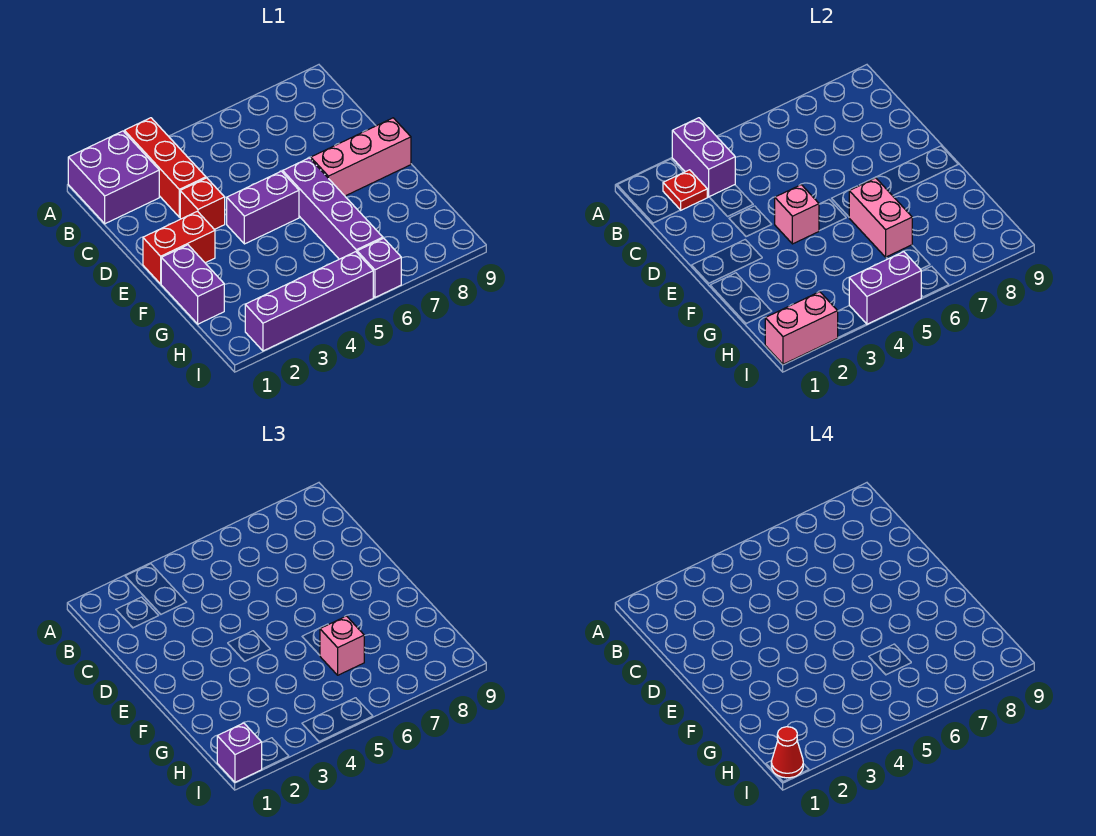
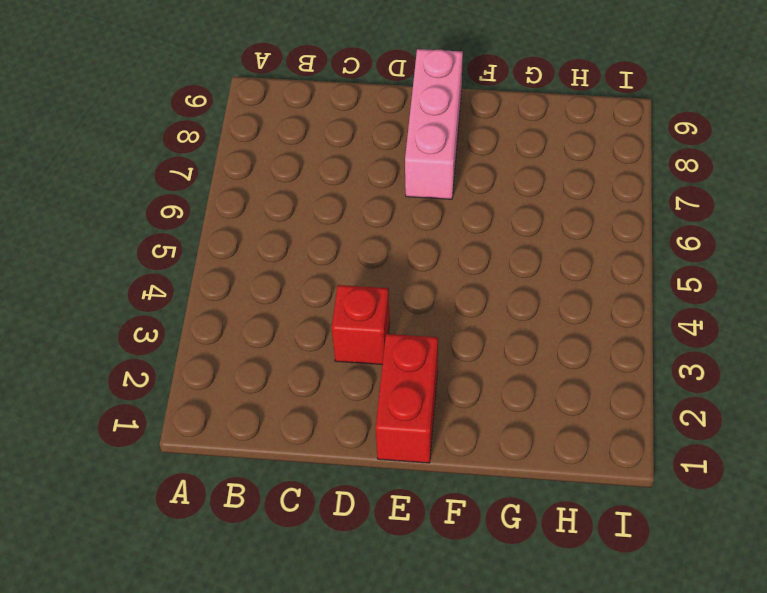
none -> purple brick A1:B2 level 1
none -> red brick A3:C3 level 1
none -> purple brick E4:E5 level 1

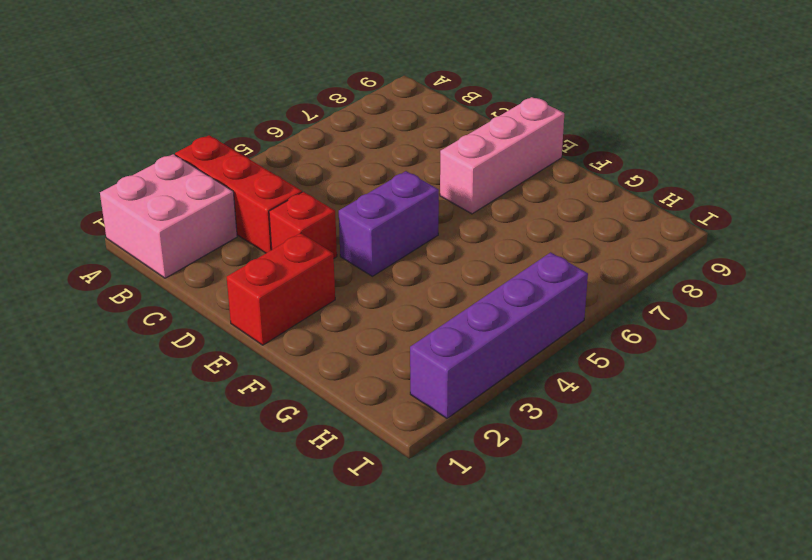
pink brick A1:B2 level 1 -> purple brick A1:B2 level 1
none -> purple brick E6:H6 level 1
none -> purple brick F1:G1 level 1
none -> purple brick I6 level 1

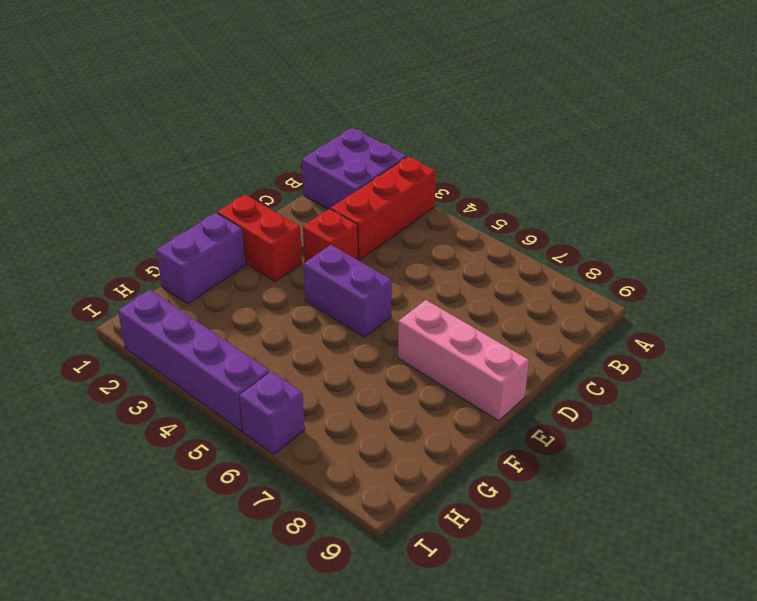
none -> purple brick E6:H6 level 1
none -> purple brick A3:B3 level 2
none -> red plate B2 level 2

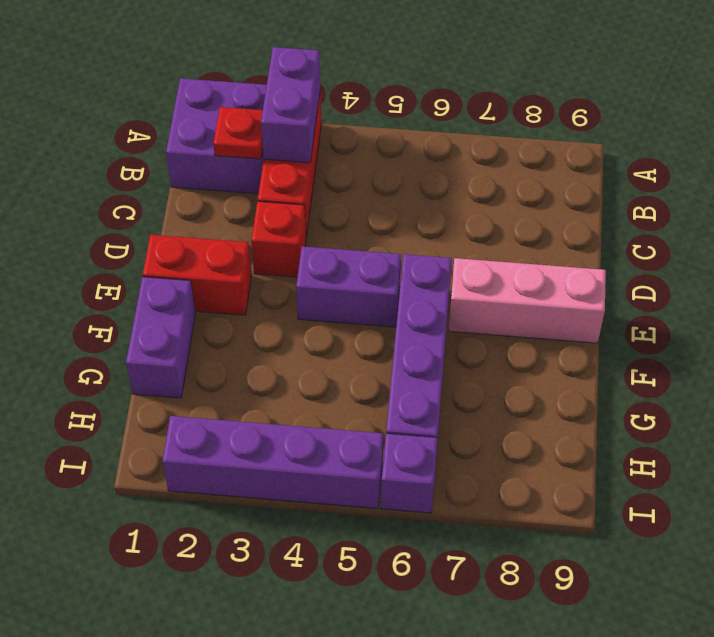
none -> pink brick E4 level 2
none -> pink brick F6:G6 level 2
none -> pink brick I1:I2 level 2

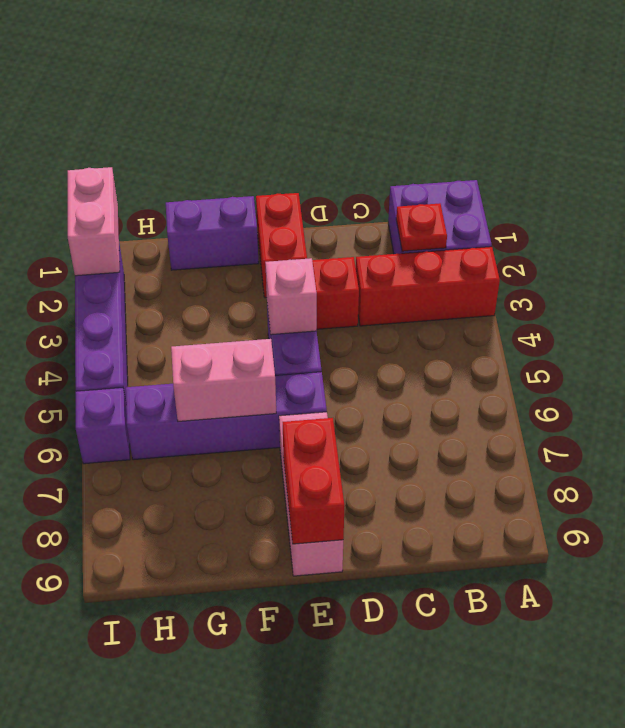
red brick E8:E9 level 2 -> none
none -> purple brick A3:B3 level 2
none -> purple brick I4:I5 level 2
none -> pink brick G6 level 3

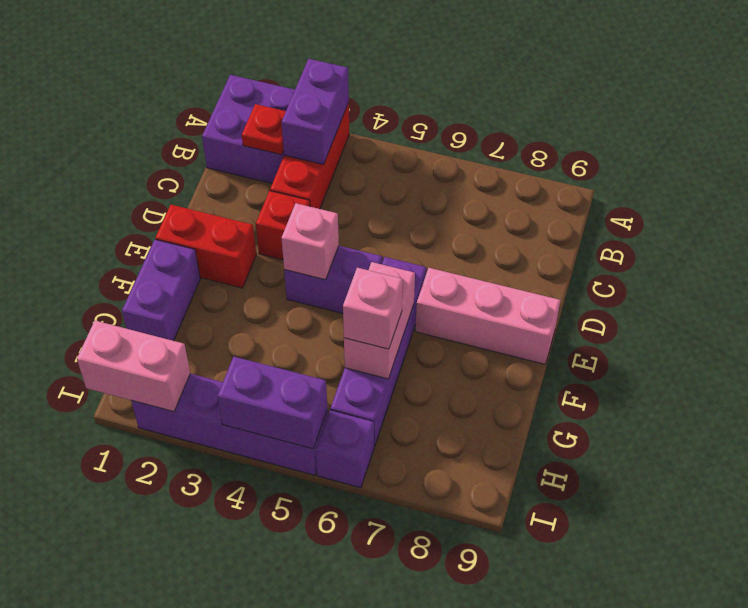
none -> purple brick I1 level 3
none -> red cone I1 level 4

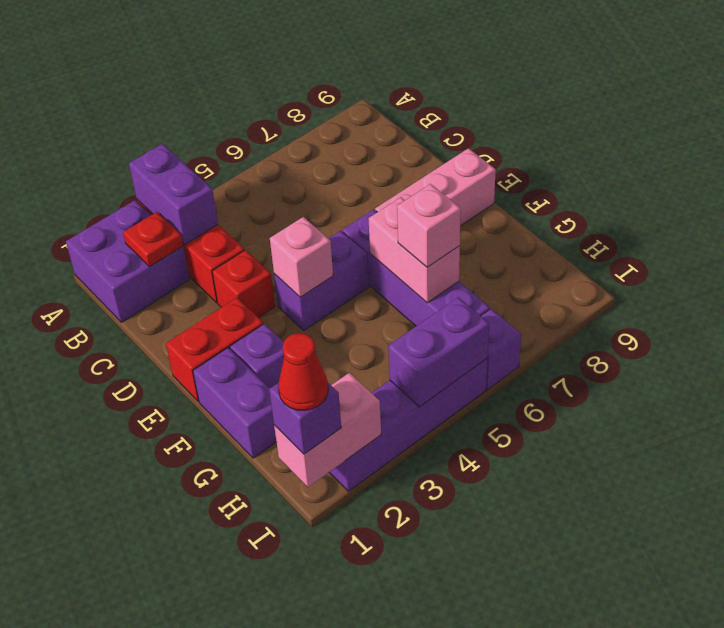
purple brick F2 level 1 -> none

